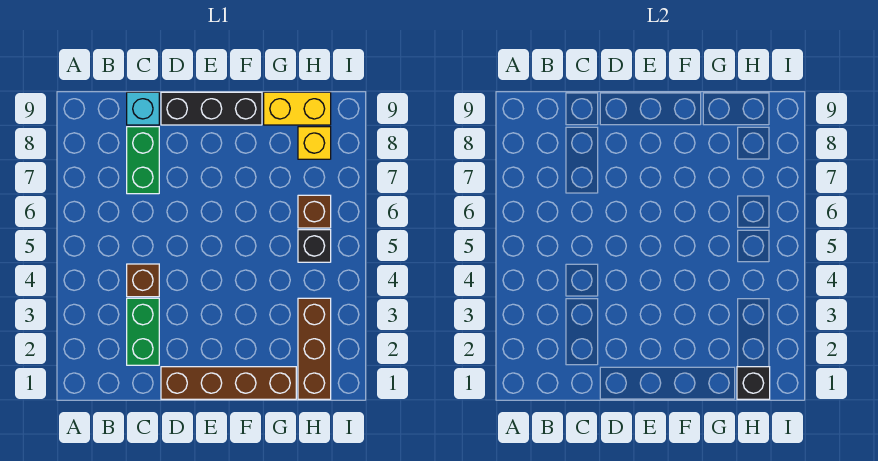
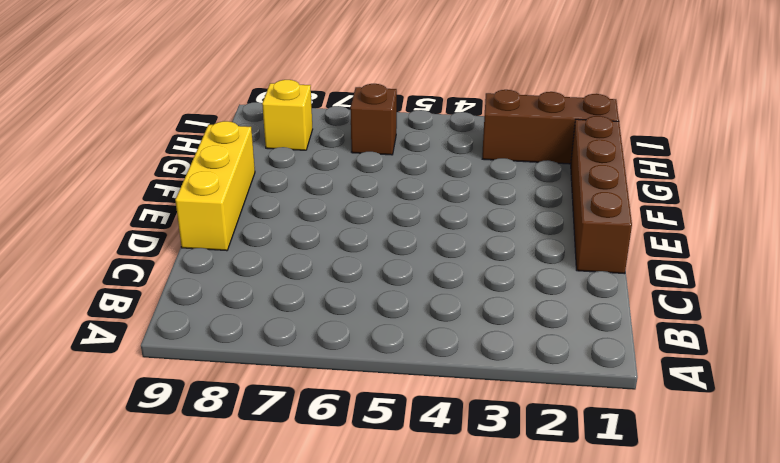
yellow brick D9:F9 level 1 -> black brick D9:F9 level 1
none -> green brick C2:C3 level 1
none -> brown brick C4 level 1
none -> green brick C7:C8 level 1

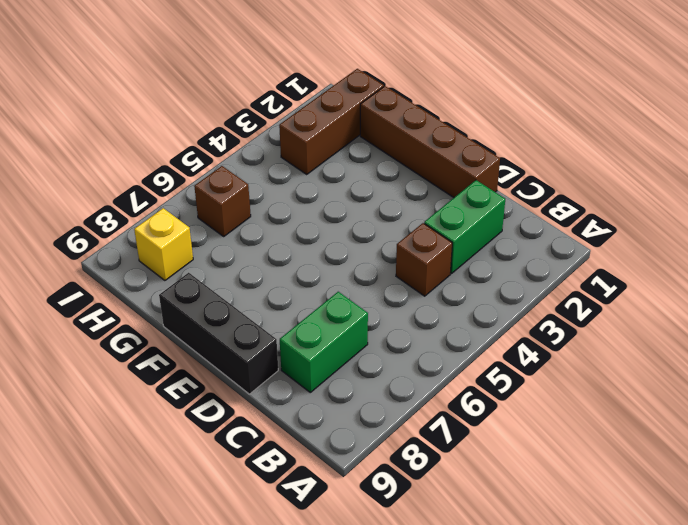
none -> cyan brick C9 level 1
none -> yellow brick G9:H9 level 1
none -> black brick H5 level 1

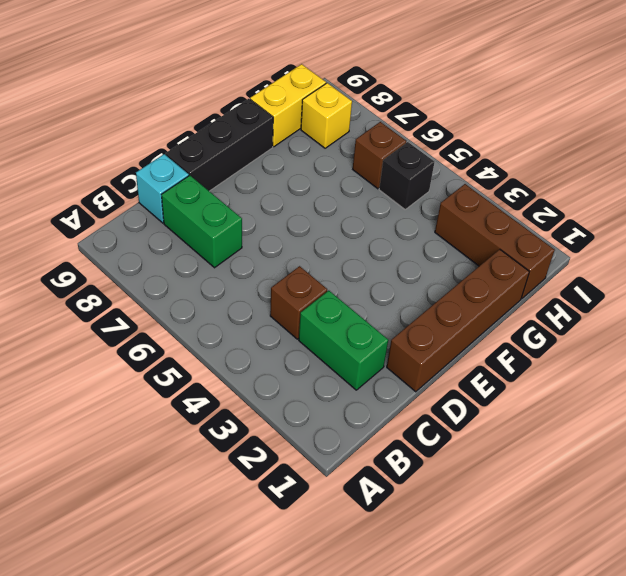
none -> black brick H1 level 2

